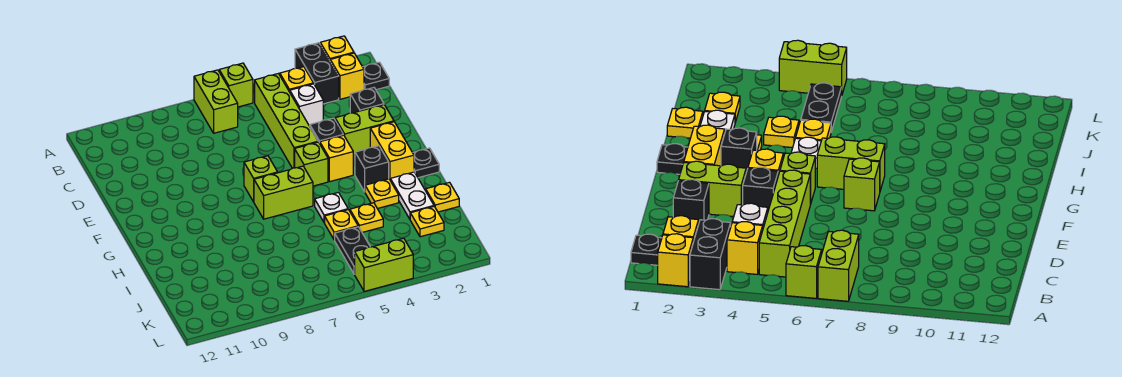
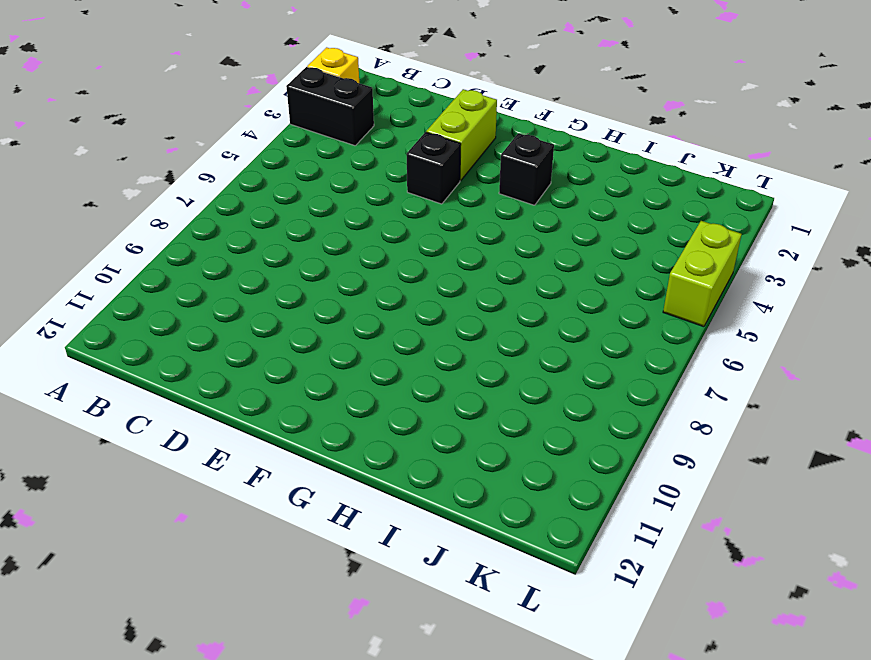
none -> lime brick A6 level 1
none -> lime brick A7:B7 level 1
none -> black plate B1 level 1

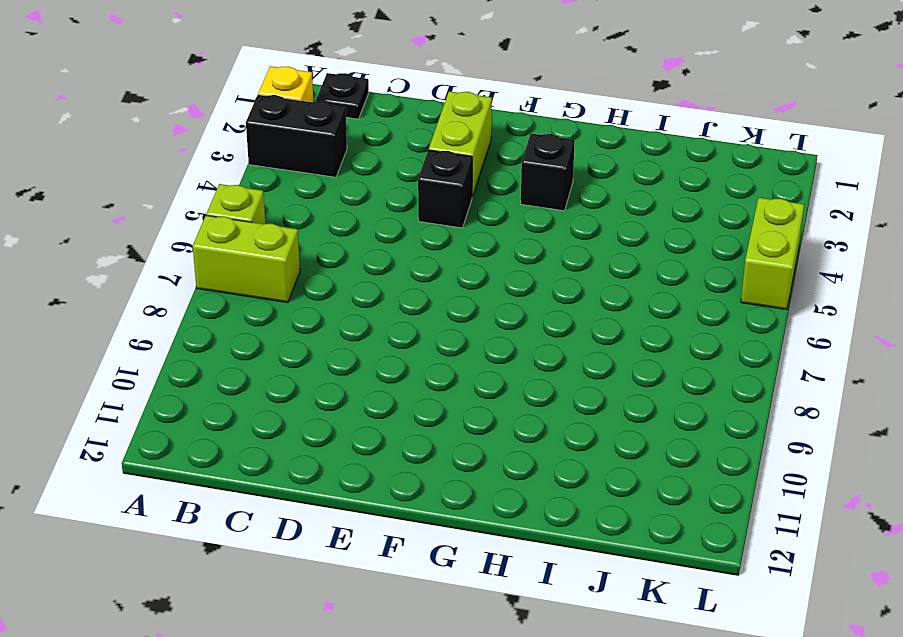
none -> yellow brick B2 level 1
none -> yellow brick B4 level 1
none -> lime brick B5:E5 level 1

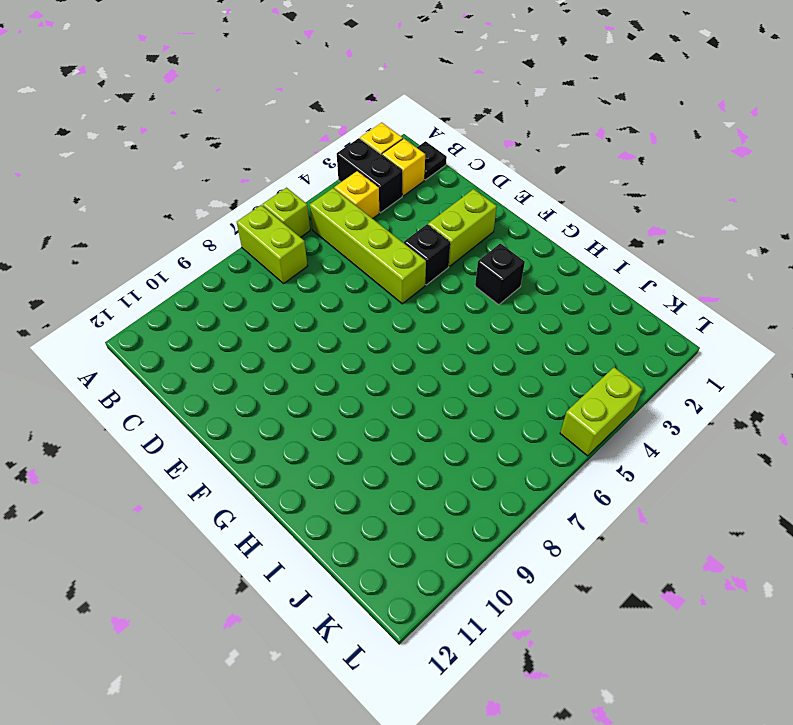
none -> white brick C4 level 1
none -> black brick D2 level 1
none -> yellow brick F2:G2 level 1

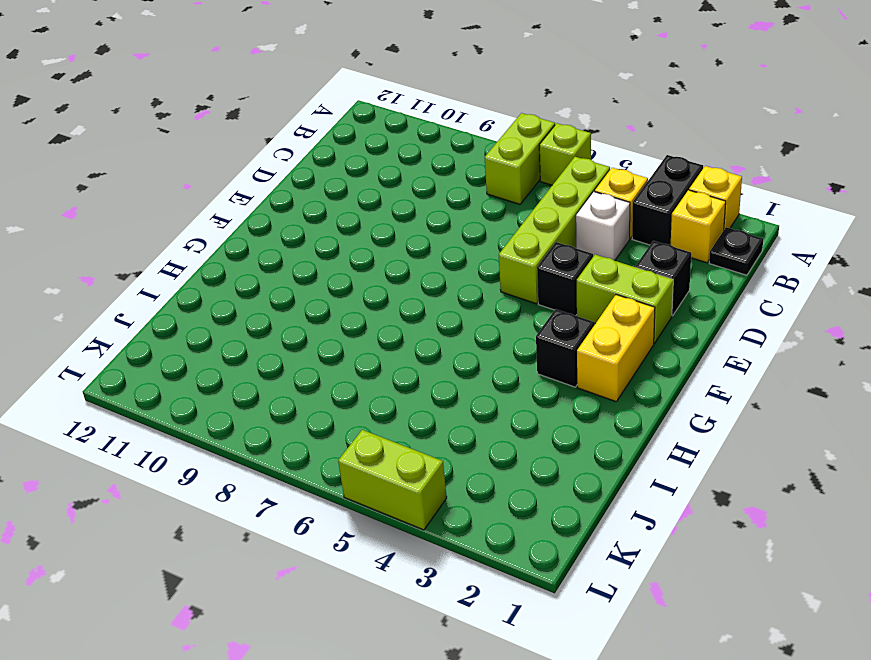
none -> yellow brick F4 level 1
none -> lime brick F5 level 1
none -> lime brick F7 level 1

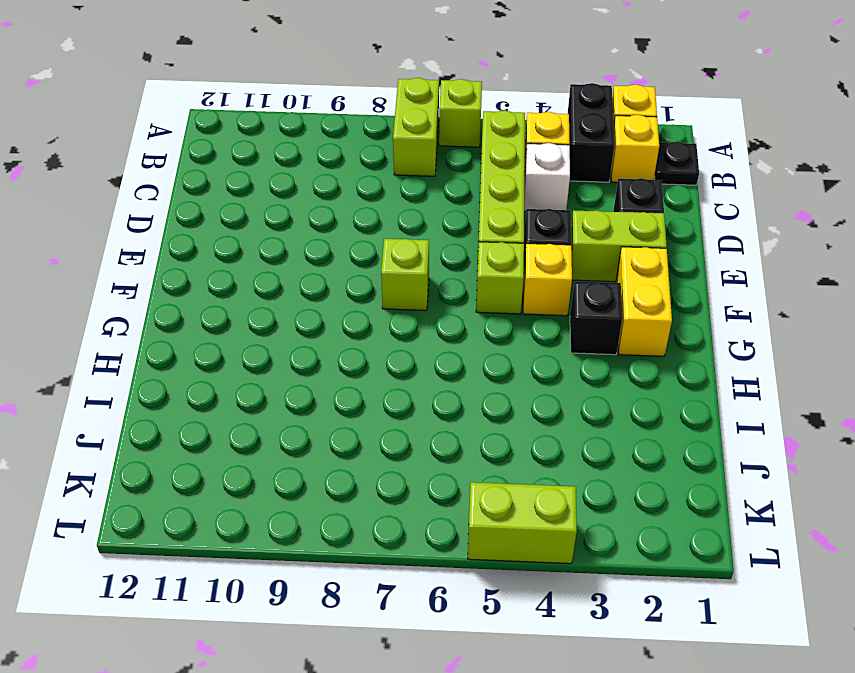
none -> black plate G1 level 1
none -> lime brick G6:G7 level 1
none -> white plate H2:I2 level 1

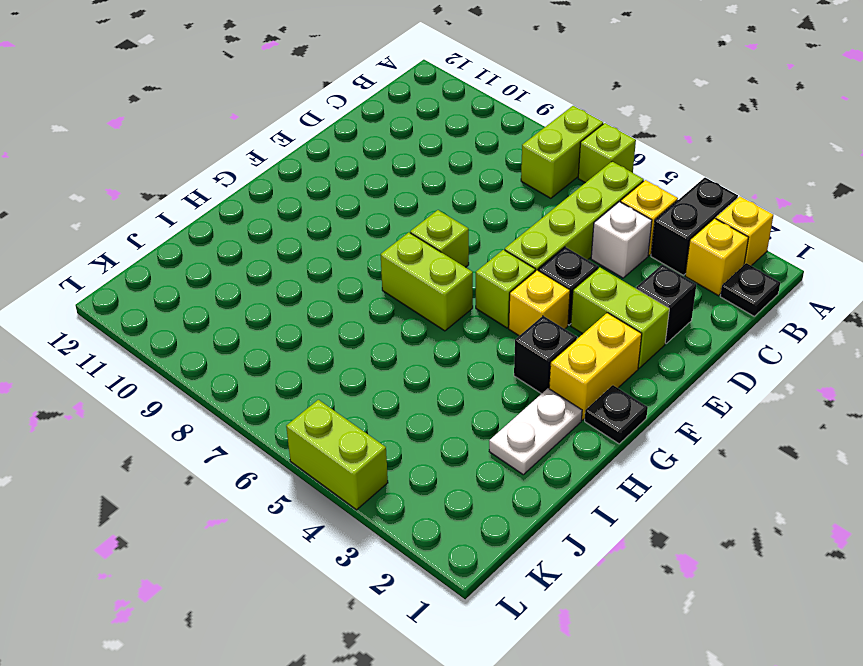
none -> yellow plate H3 level 1
none -> white plate H5 level 1
none -> yellow plate I1 level 1

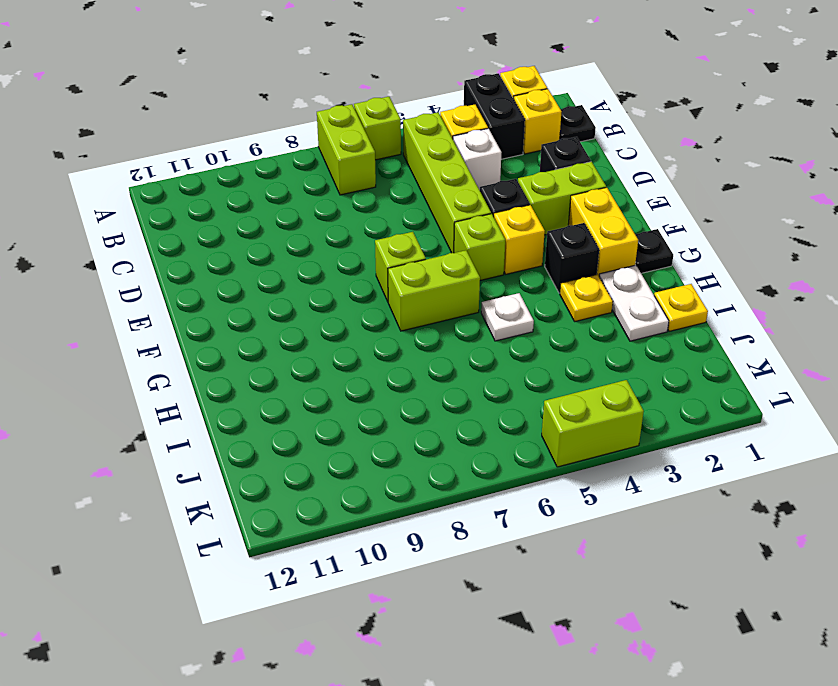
none -> yellow plate I4 level 1
none -> yellow plate I5 level 1
none -> yellow plate J2 level 1

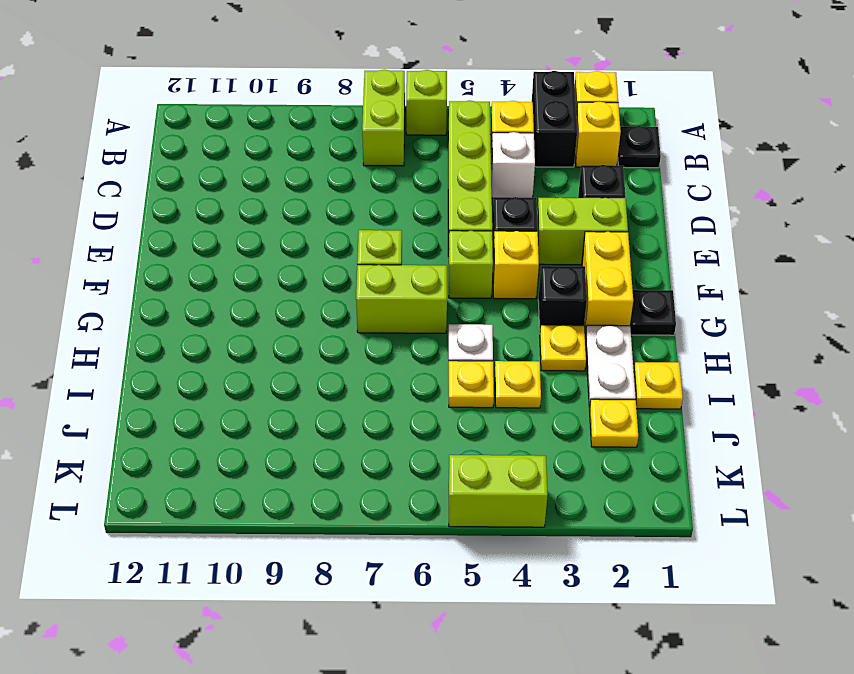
none -> black plate J5:K5 level 1

